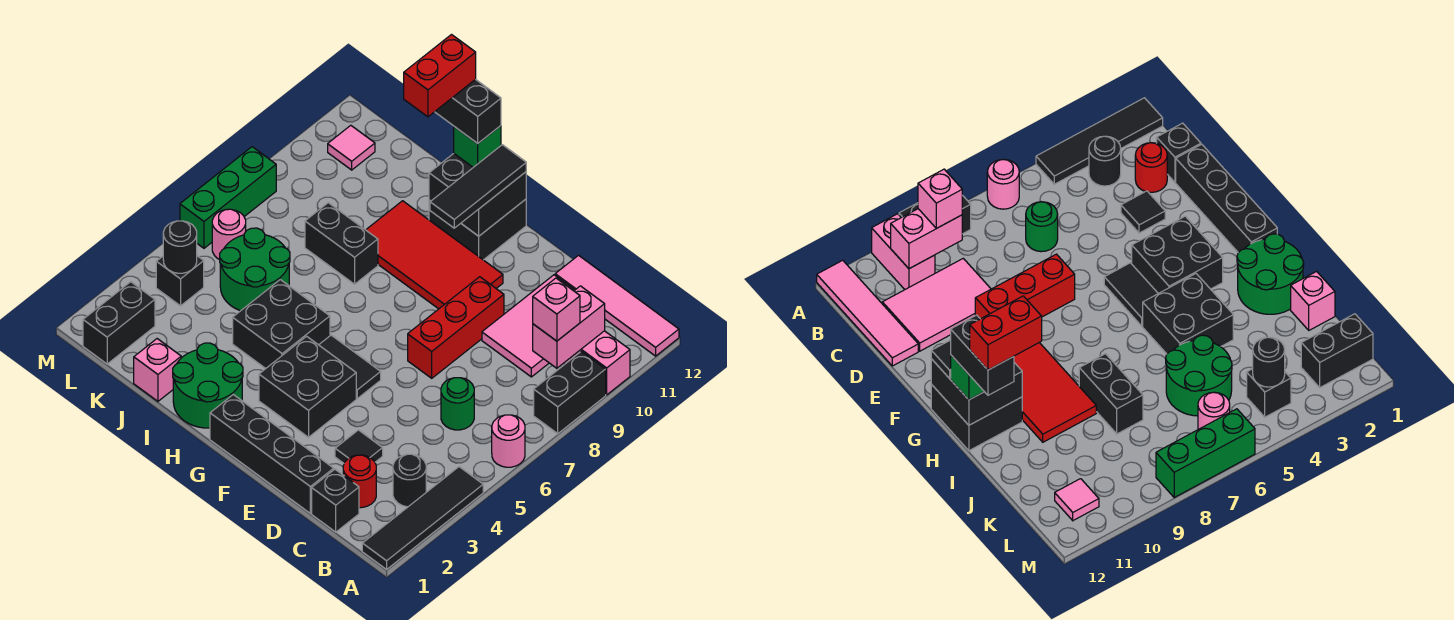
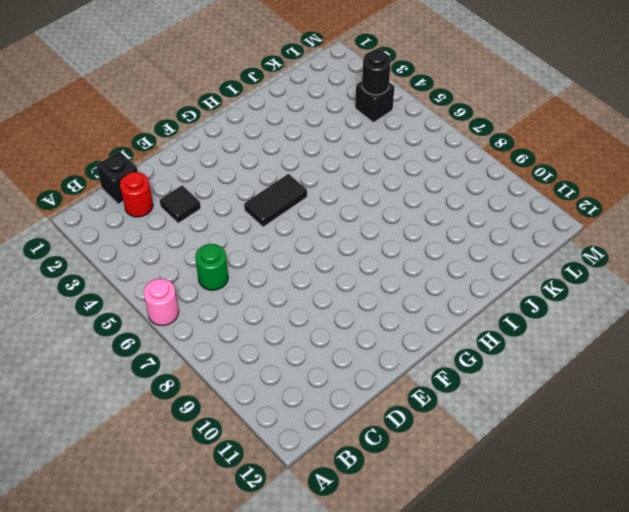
none -> black tile A1:A4 level 1
none -> black brick A8:A9 level 1
none -> pink brick A10:B10 level 1
none -> pink tile A12:D12 level 1

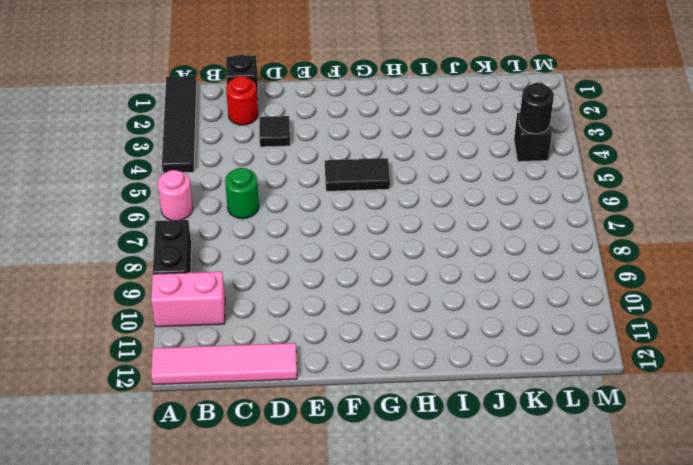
none -> black round brick B3 level 1
none -> pink tile C9:D11 level 1
none -> black brick D1:G1 level 1
none -> red brick E7:E9 level 1

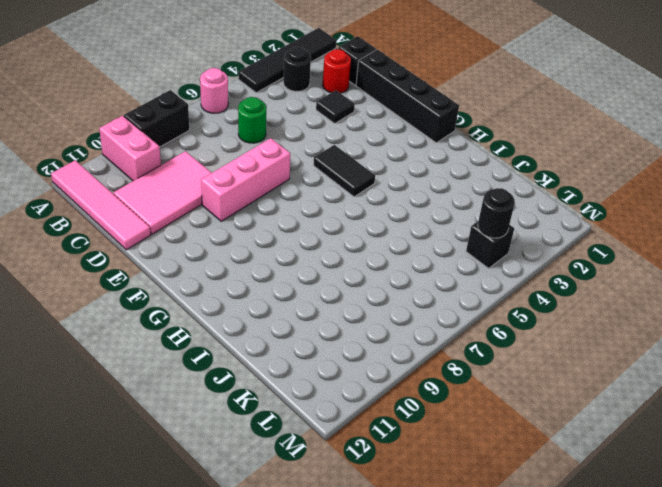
pink brick E7:E9 level 1 -> red brick E7:E9 level 1
none -> black brick F3:G4 level 1
none -> red tile F9:I10 level 1
none -> black brick G11:H12 level 1
none -> green round brick H1:I2 level 1

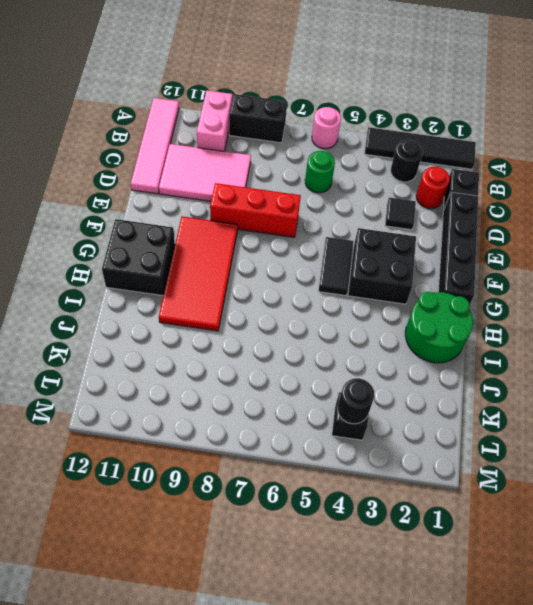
none -> black brick H4:I5 level 1
none -> black brick I8:J8 level 1
none -> pink brick J1 level 1
none -> green round brick J5:K6 level 1

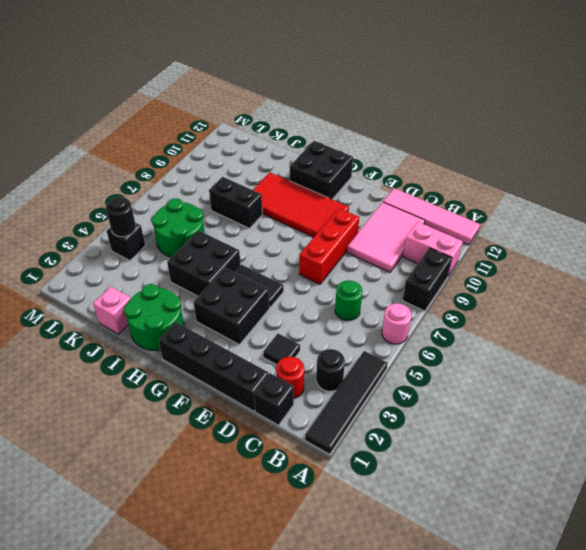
none -> black brick L1:L2 level 1
none -> pink round brick L6 level 1
none -> pink tile L11 level 1
none -> green brick M6:M8 level 1

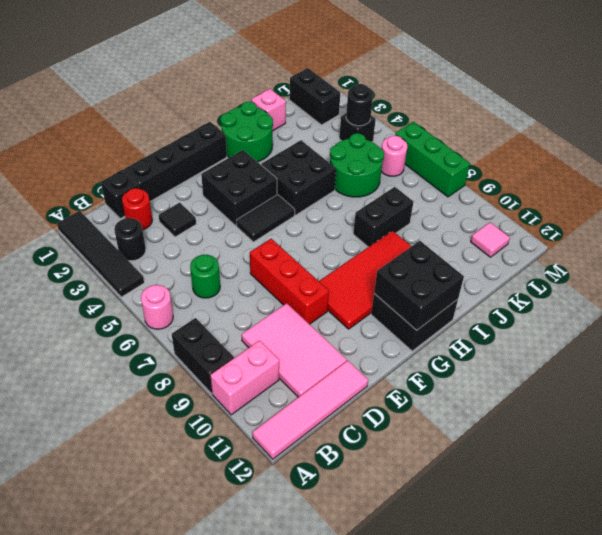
none -> pink brick B9:B10 level 2
none -> pink brick B9 level 3
none -> black tile G10:G12 level 3
none -> green brick H12 level 3

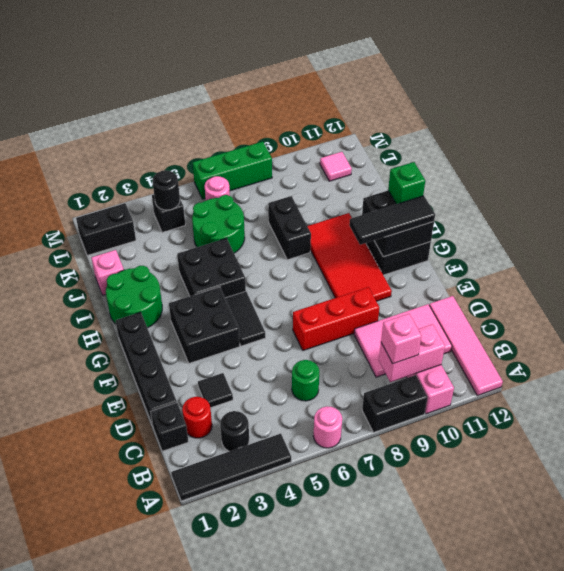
none -> black brick H12:I12 level 4
none -> red brick I11:I12 level 5

